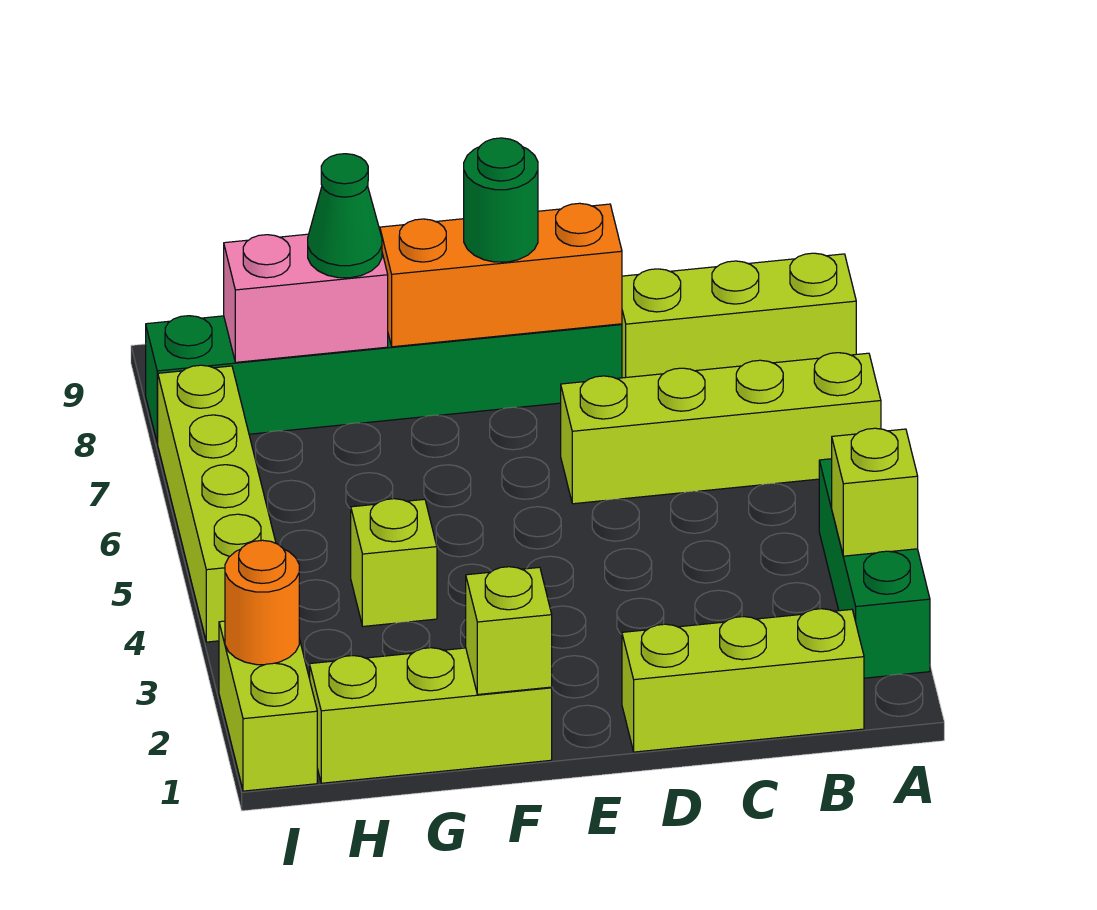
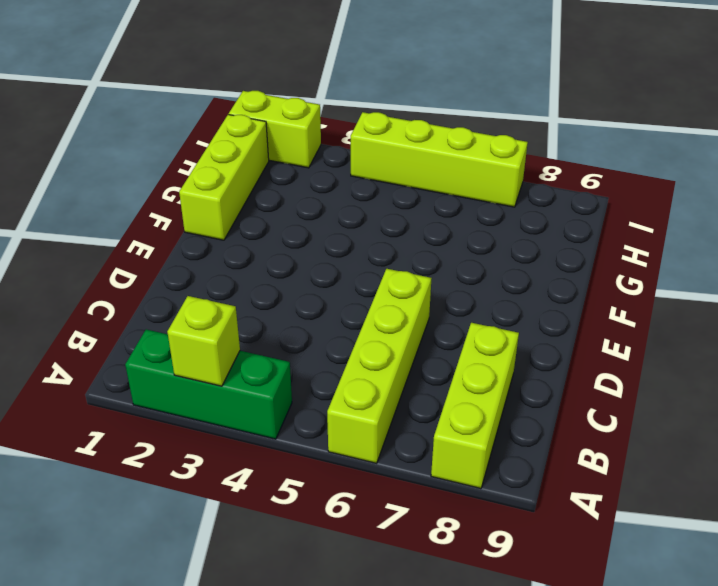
none -> lime brick B1:D1 level 1
none -> green brick D8:I8 level 1
none -> lime brick G4 level 1

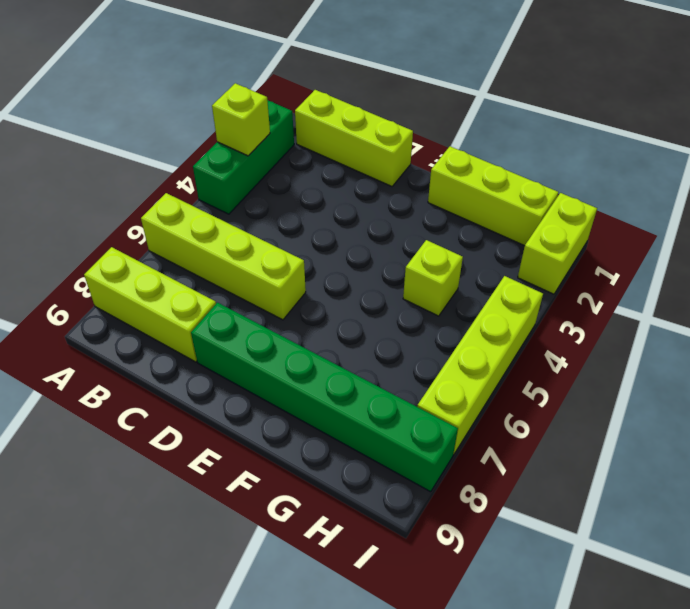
none -> orange brick D8:F8 level 2
none -> lime brick F1 level 2
none -> pink brick G8:H8 level 2

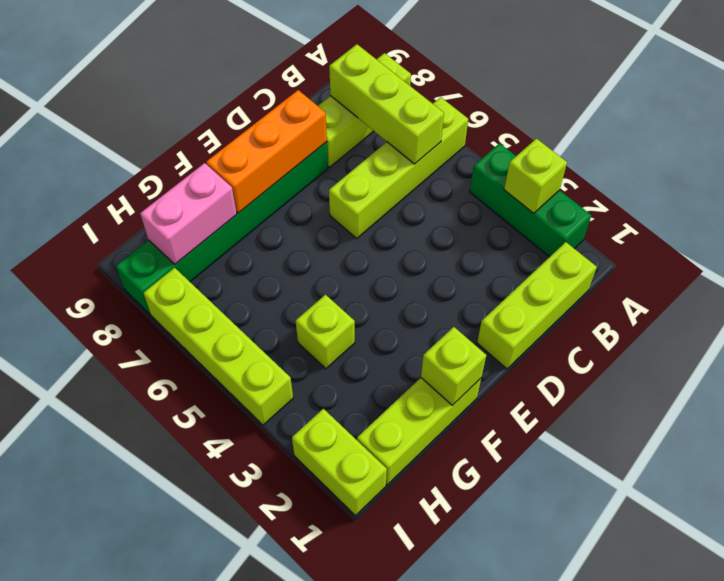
lime brick B6:B8 level 2 -> none
none -> orange round brick I2 level 2
none -> green round brick E8 level 3
none -> green cone G8 level 3

